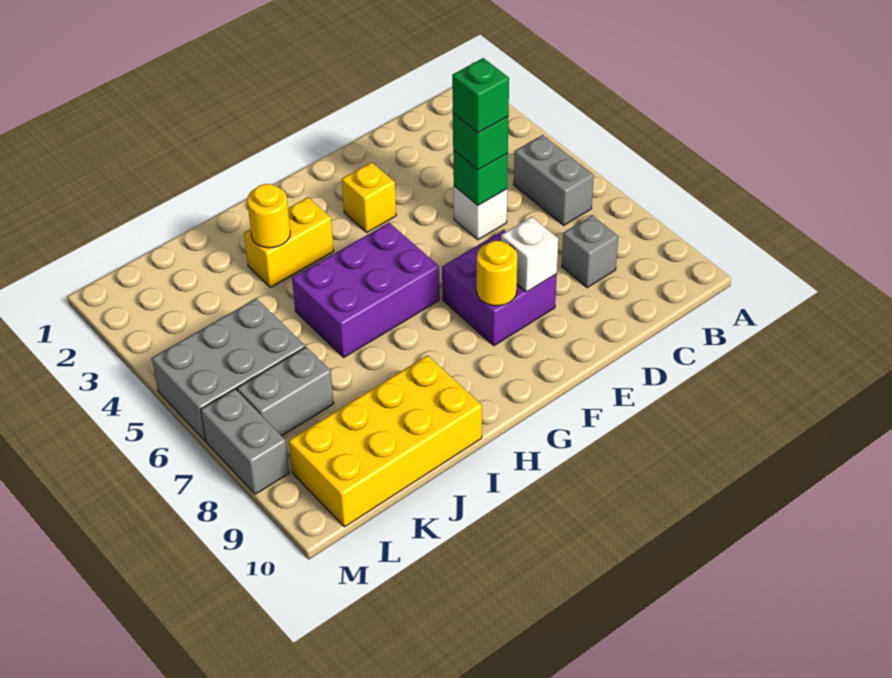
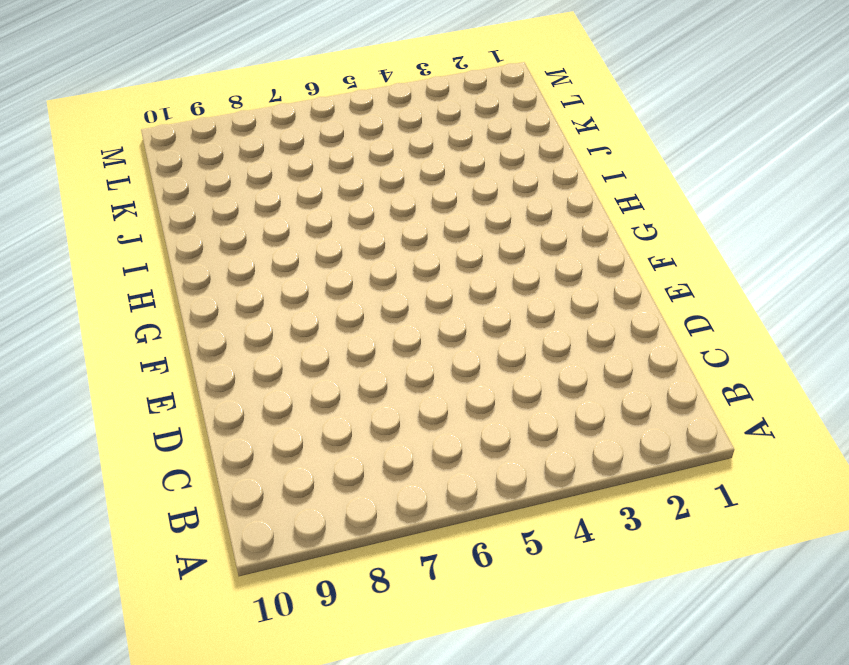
none -> grey brick B5:B6 level 1
none -> grey brick C8 level 1
none -> white brick D5 level 1

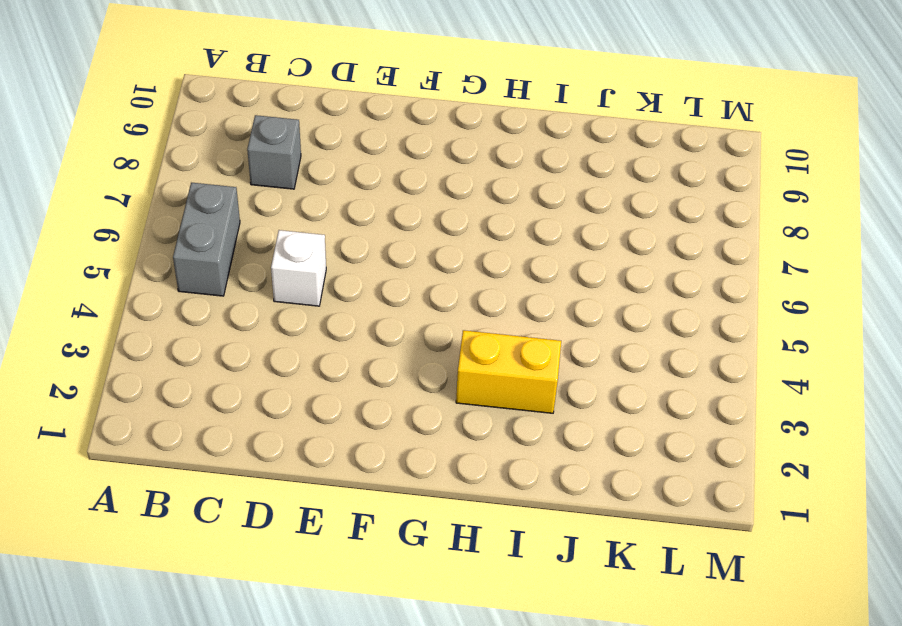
none -> purple brick E7:F8 level 1
none -> yellow brick F3 level 1
none -> purple brick G5:I6 level 1

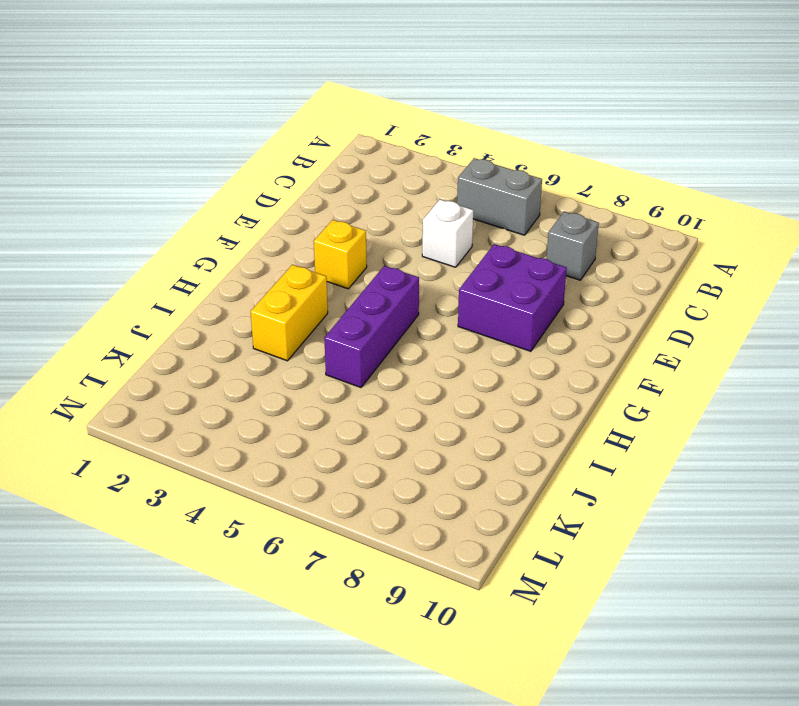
purple brick G5:I5 level 1 -> purple brick G5:I6 level 1
none -> yellow brick I9:L10 level 1
none -> grey brick K5:M6 level 1
none -> grey brick K7:L7 level 1

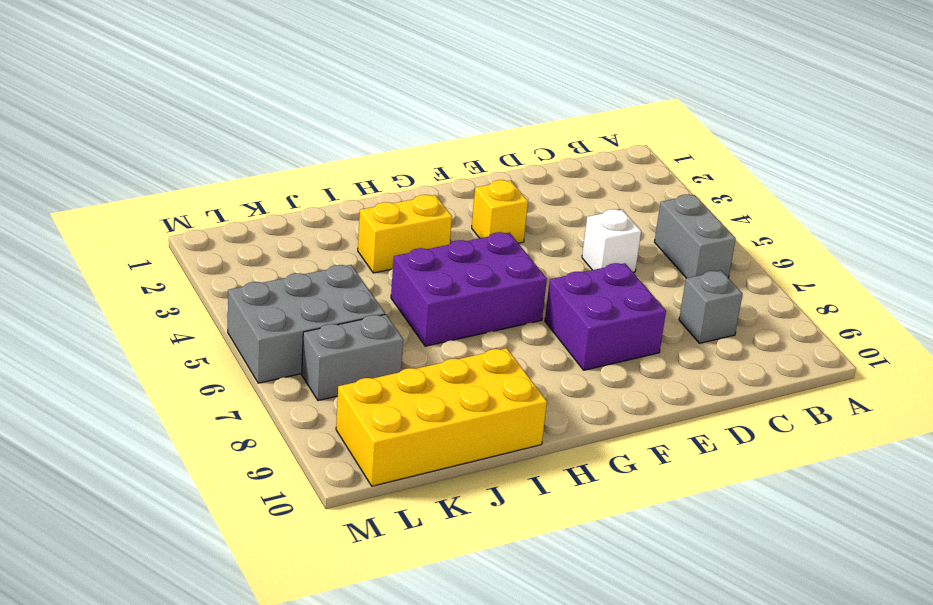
none -> grey brick M7:M8 level 1
none -> green brick D5 level 2
none -> white brick E8 level 2

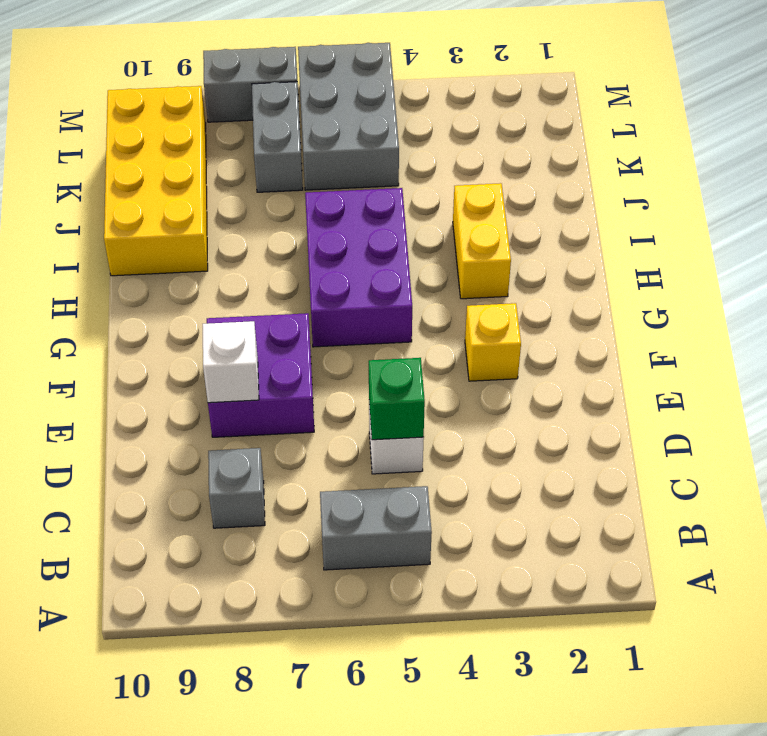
none -> yellow round brick F8 level 2
none -> yellow round brick I3 level 2
none -> green brick D5 level 3

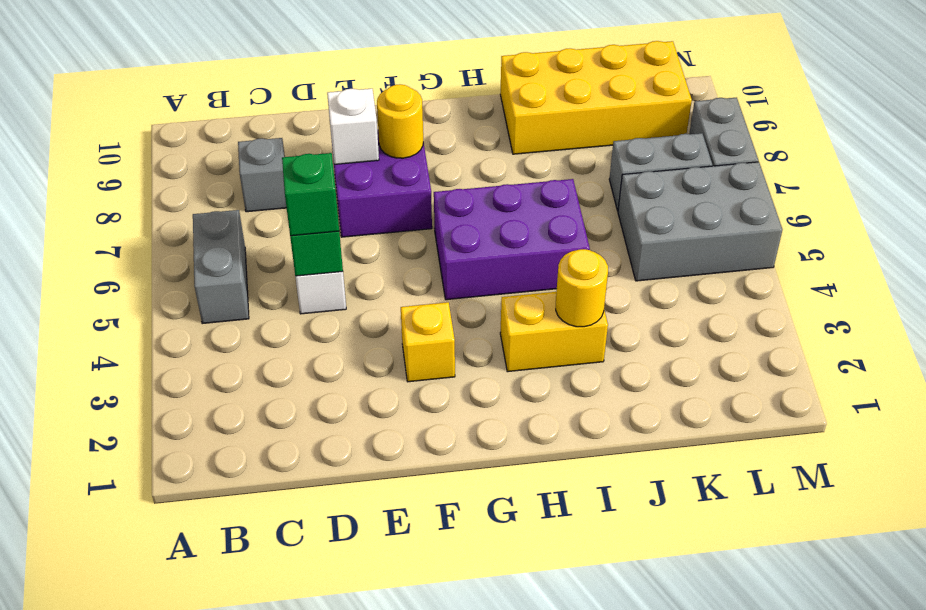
none -> green brick D5 level 4

